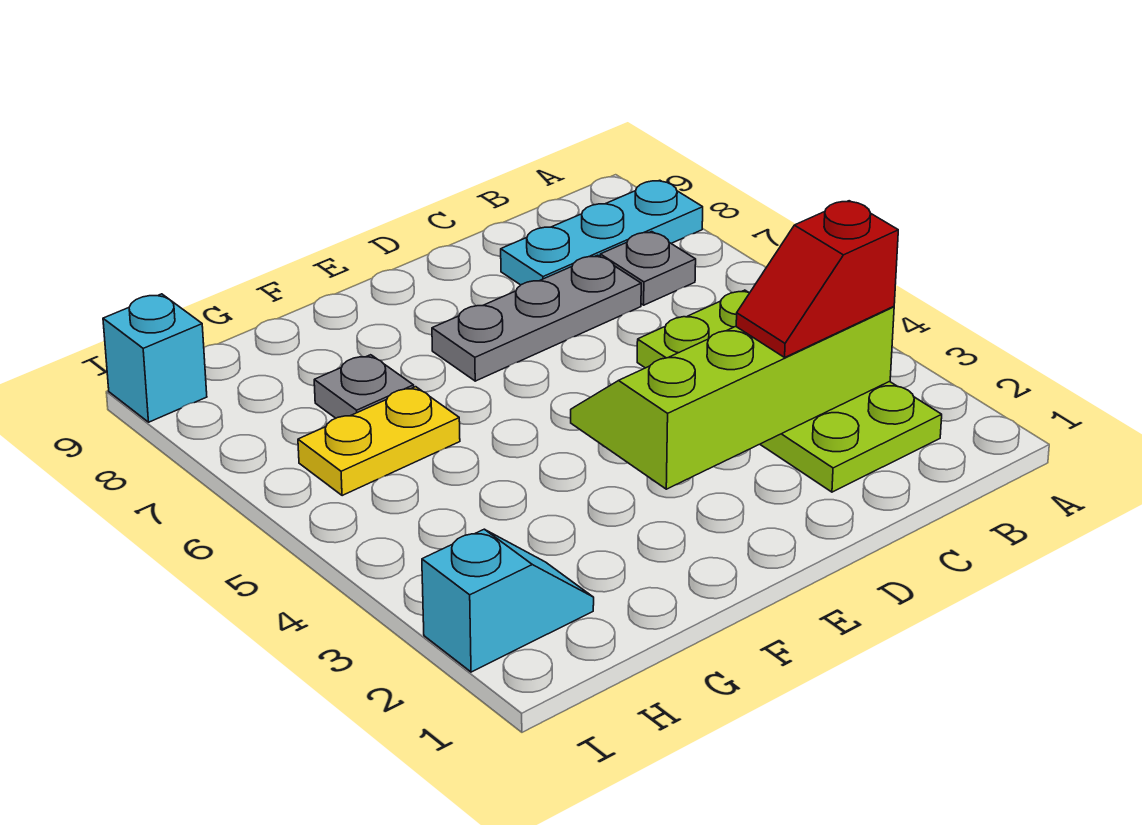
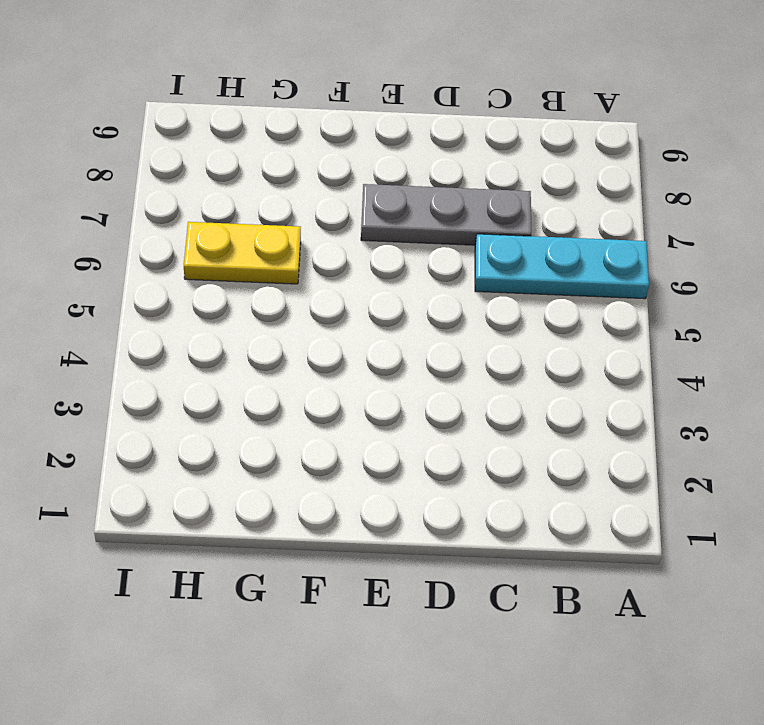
cyan plate A6:C6 level 1 -> cyan plate A8:C8 level 1
none -> lime plate B2:C5 level 1
none -> grey plate B7 level 1

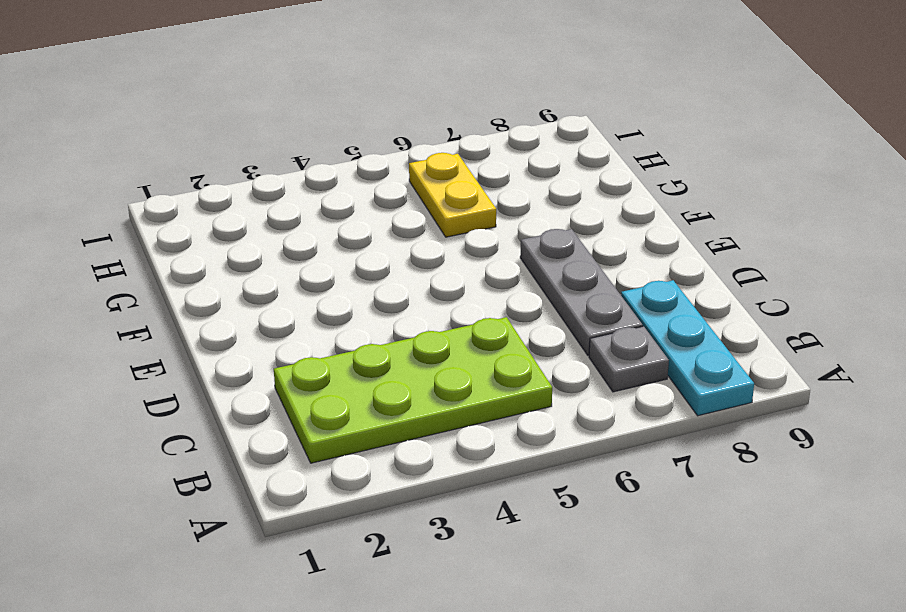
none -> grey plate G7 level 1
none -> cyan slope H2:I2 level 1 top I

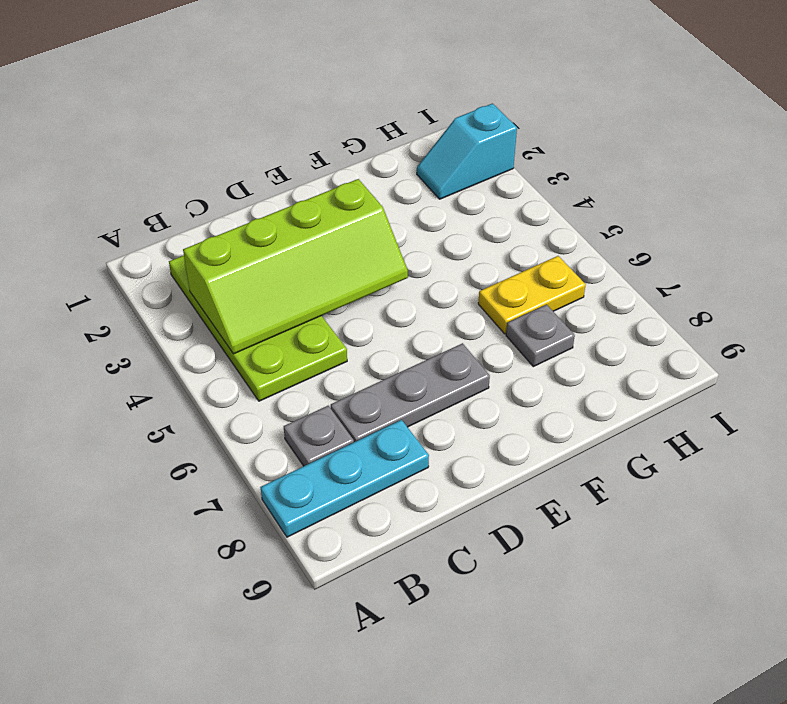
none -> cyan brick I9 level 1
none -> red slope B3:C3 level 3 top B

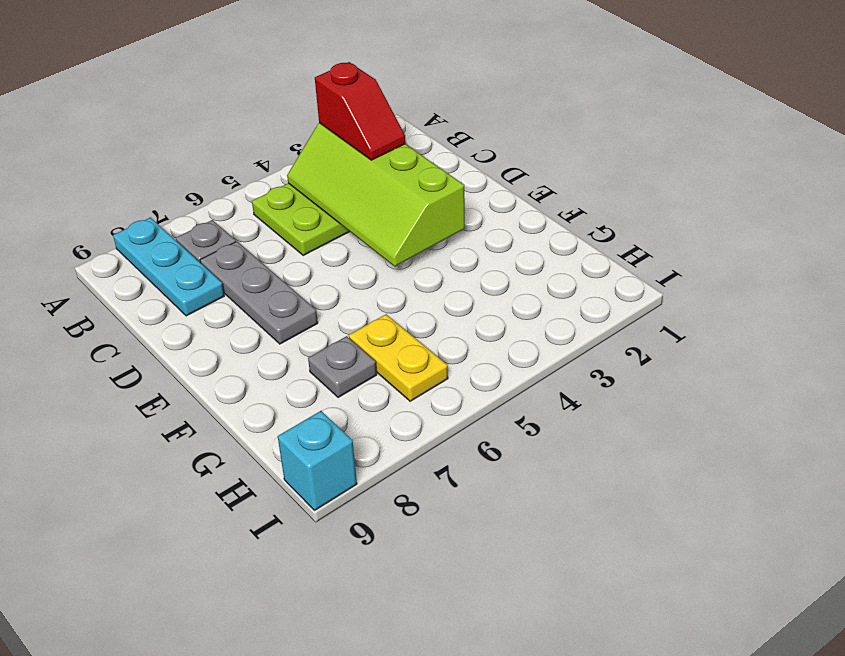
none -> cyan slope H2:I2 level 1 top I

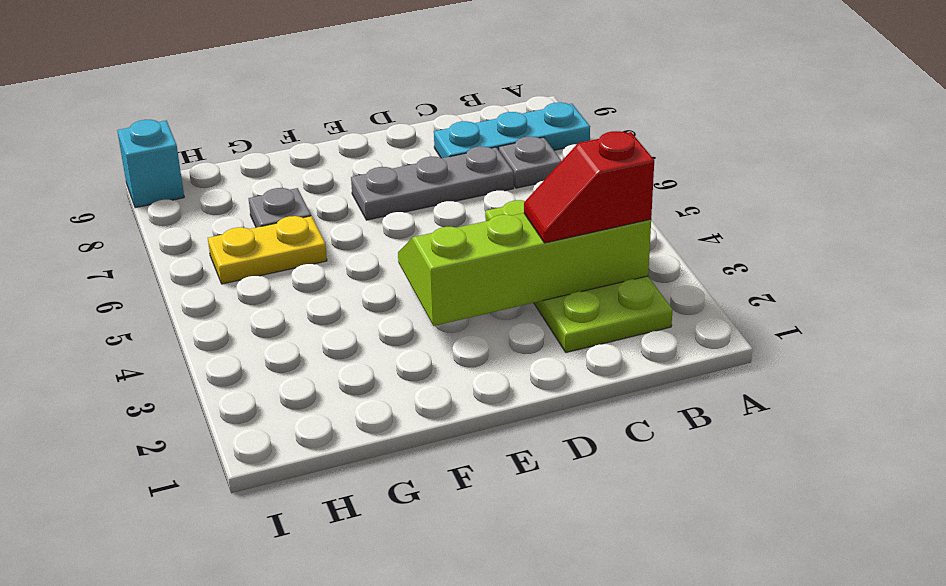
none -> cyan slope H2:I2 level 1 top I

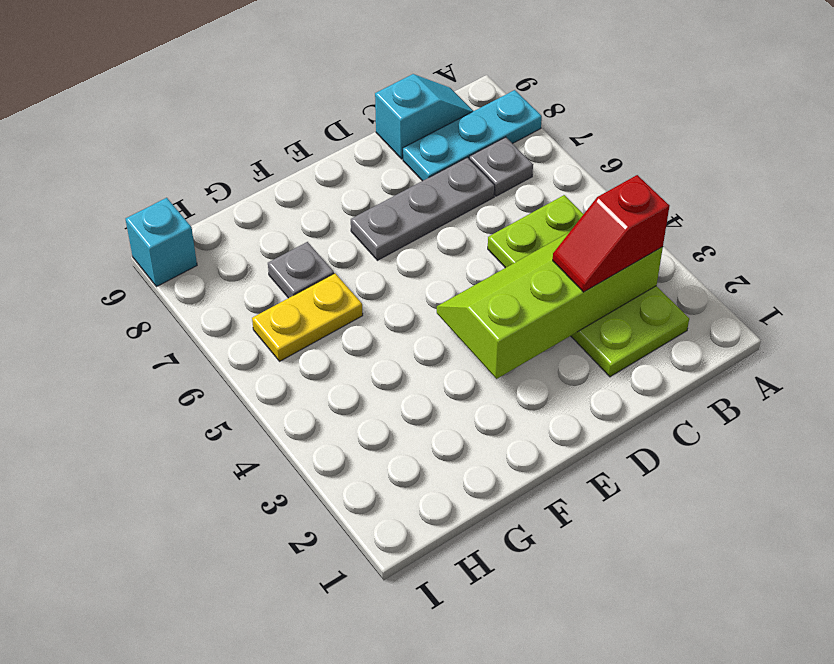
cyan slope B9:C9 level 1 top C -> cyan slope H2:I2 level 1 top I

